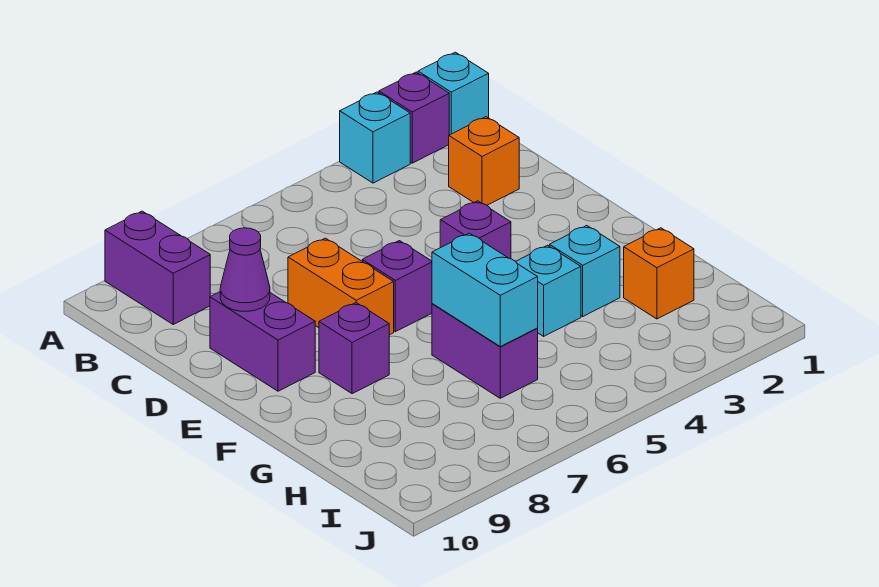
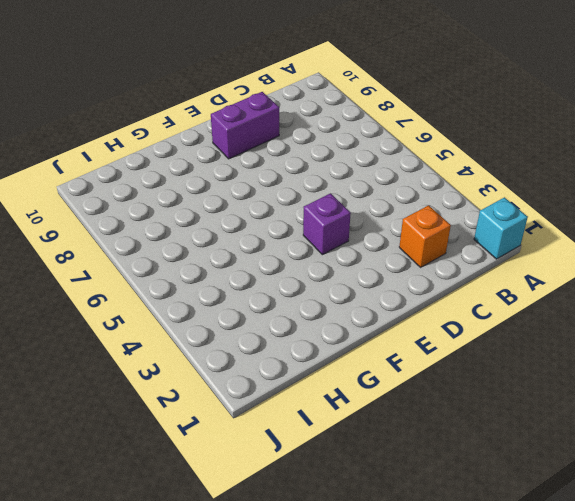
none -> purple brick A2 level 1
none -> cyan brick A3 level 1
none -> purple brick A9:B9 level 1

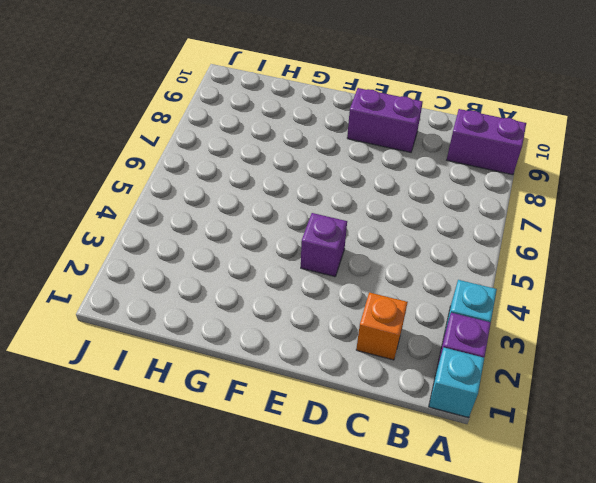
none -> orange brick D7:E7 level 1
none -> purple brick E6 level 1
none -> purple brick F8 level 1

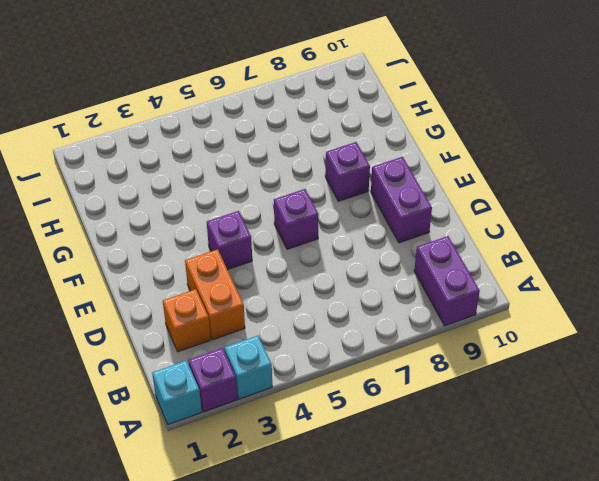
orange brick C3:D3 level 1 -> orange brick D7:E7 level 1
none -> cyan brick G3 level 1
none -> cyan brick G4 level 1
none -> purple brick G6:H6 level 1

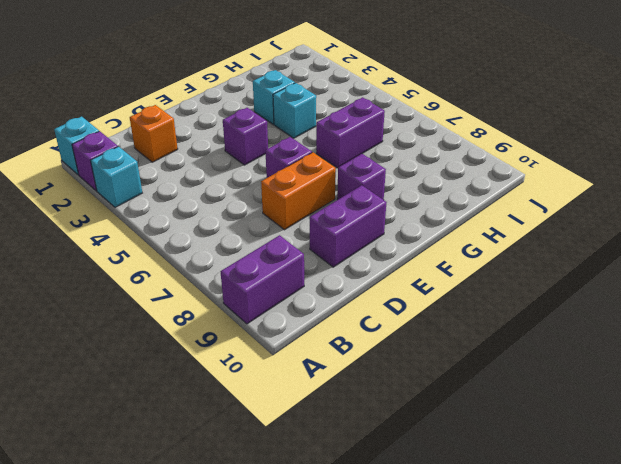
none -> orange brick H2 level 1
none -> purple cone D9 level 2
none -> cyan brick G6:H6 level 2

